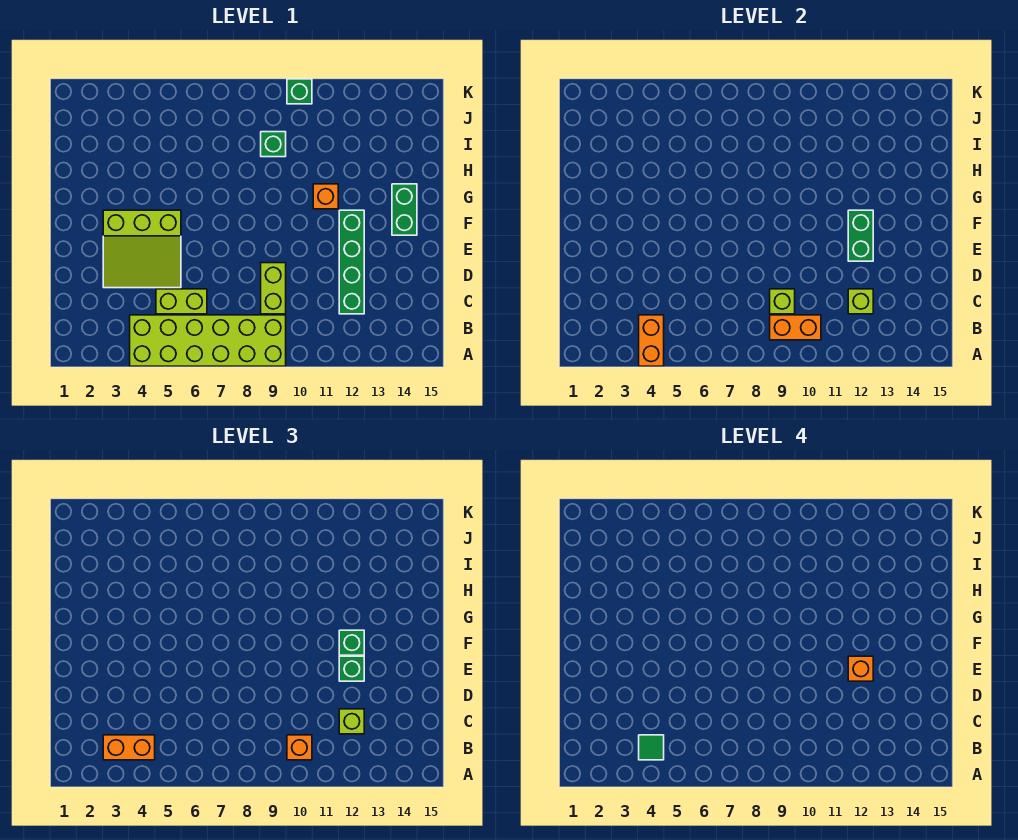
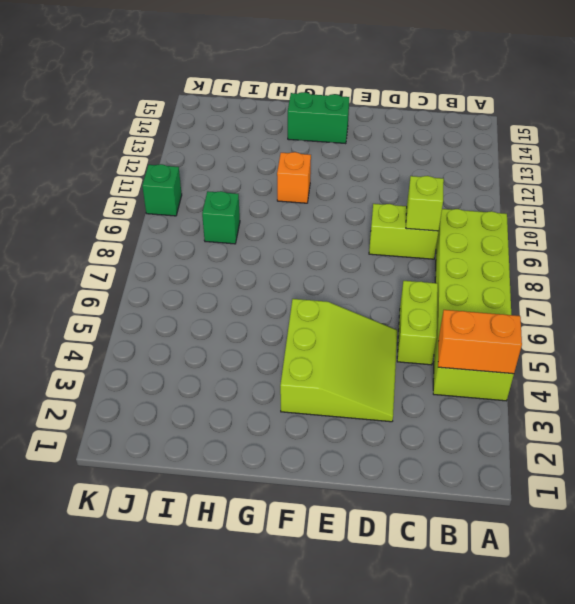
none -> green brick C12:F12 level 1
none -> orange brick B9:B10 level 2
none -> lime brick C12 level 2

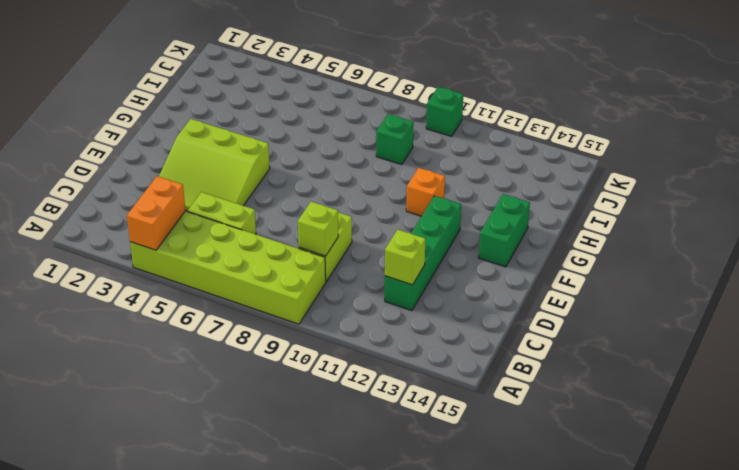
none -> orange brick B9:B10 level 2
none -> green brick E12:F12 level 2
none -> orange brick B3:B4 level 3

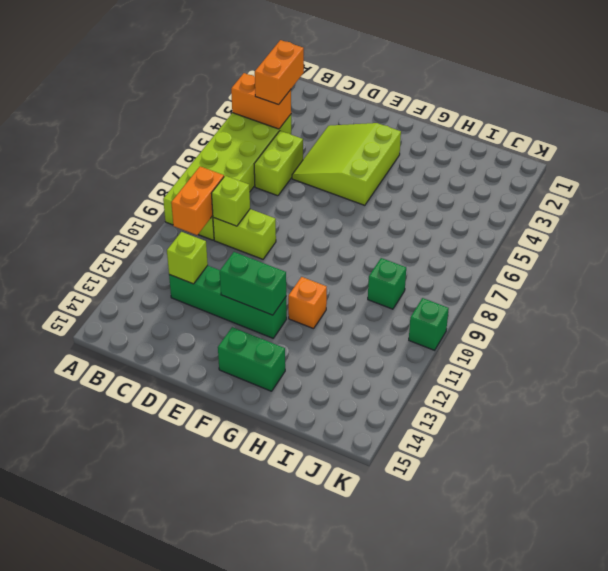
none -> orange brick B10 level 3
none -> lime brick C12 level 3
none -> green brick E12 level 3

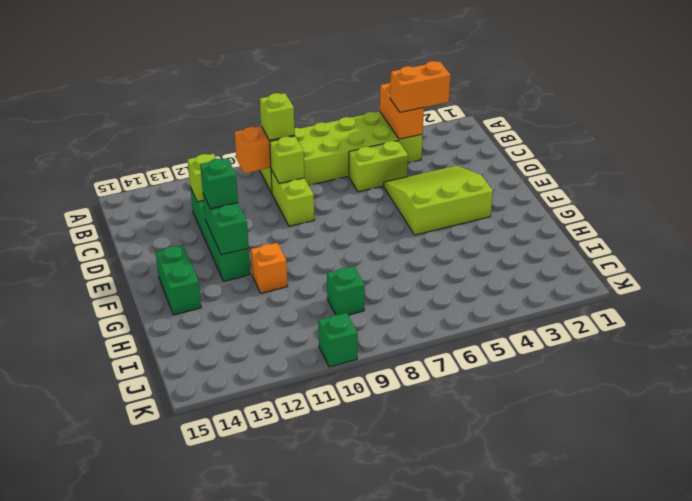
lime brick B9 level 3 -> lime brick C12 level 3
none -> orange brick B10 level 3
none -> green brick F12 level 3
none -> green tile B4 level 4

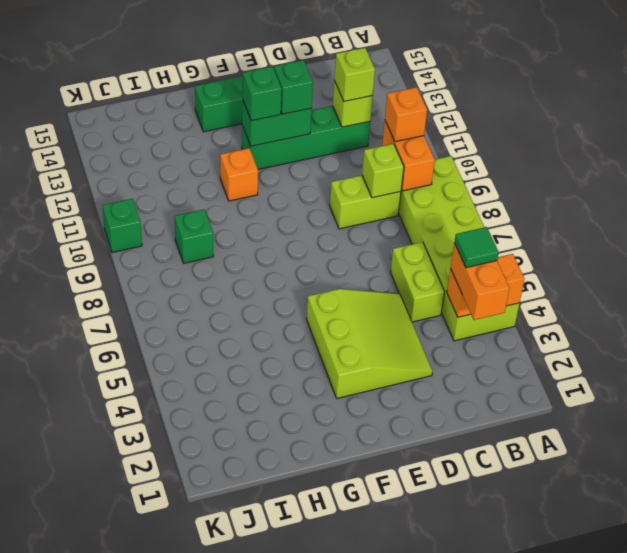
none -> orange brick E12 level 4

